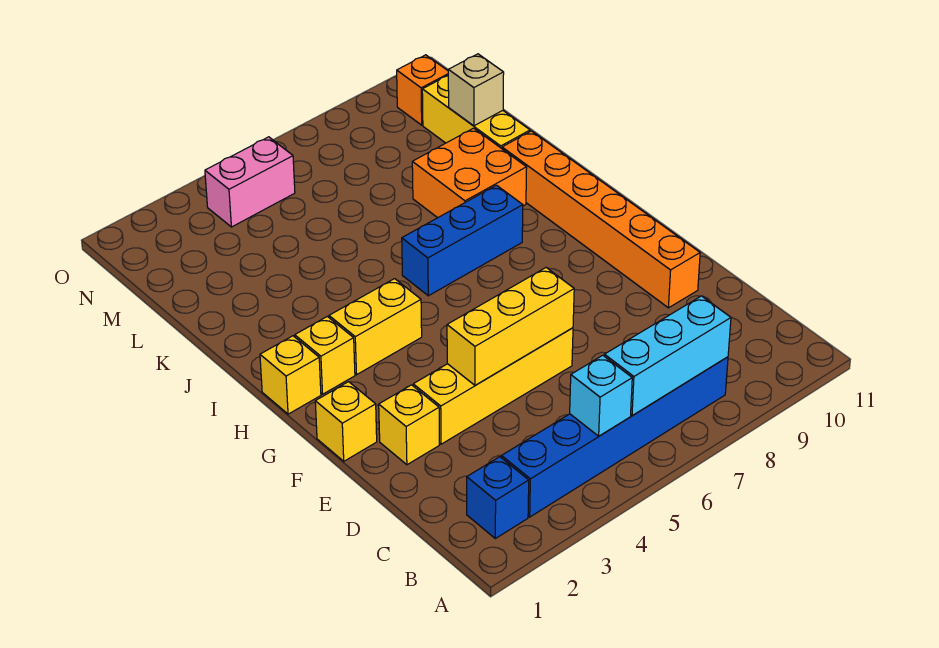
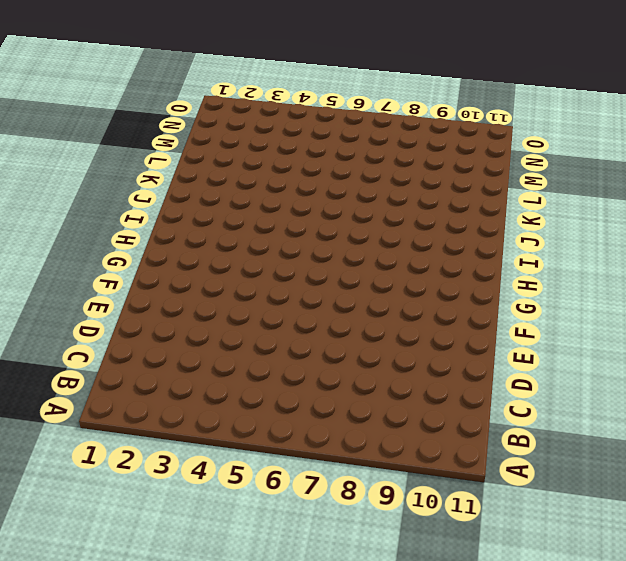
none -> blue brick B2 level 1
none -> blue brick B3:B8 level 1
none -> yellow brick E2 level 1

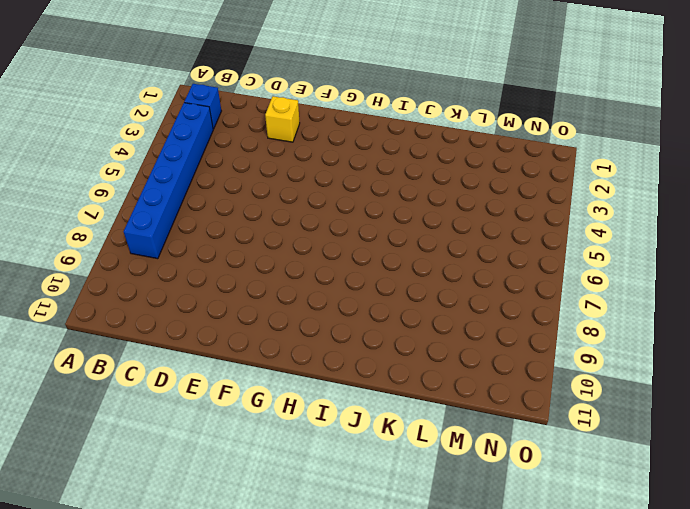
none -> yellow brick E3:E6 level 1
none -> orange brick E10:J10 level 1
none -> yellow brick F1 level 1

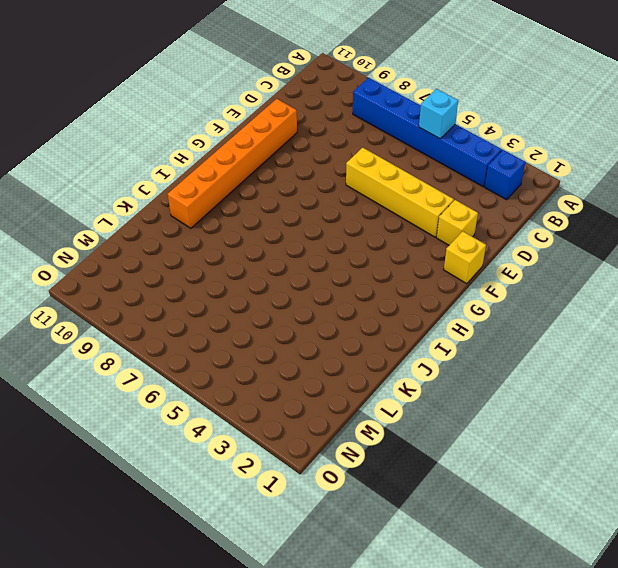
none -> yellow brick H1 level 1
none -> yellow brick H2 level 1
none -> yellow brick H3:H4 level 1

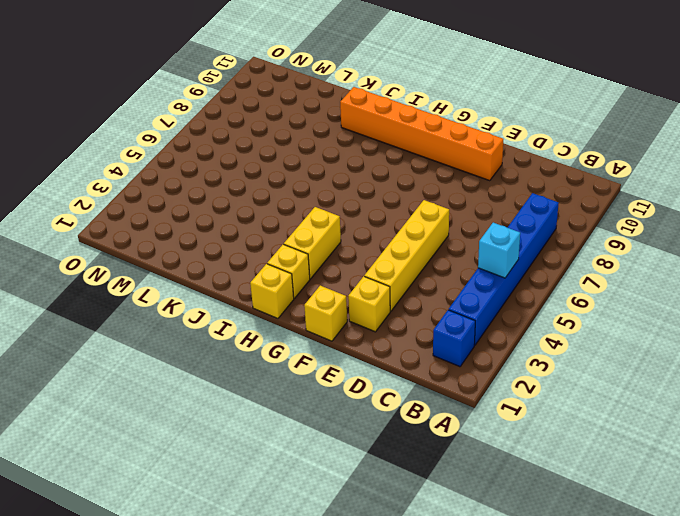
none -> blue brick I6:I8 level 1
none -> orange brick J8:K9 level 1
none -> yellow brick K10:M10 level 1

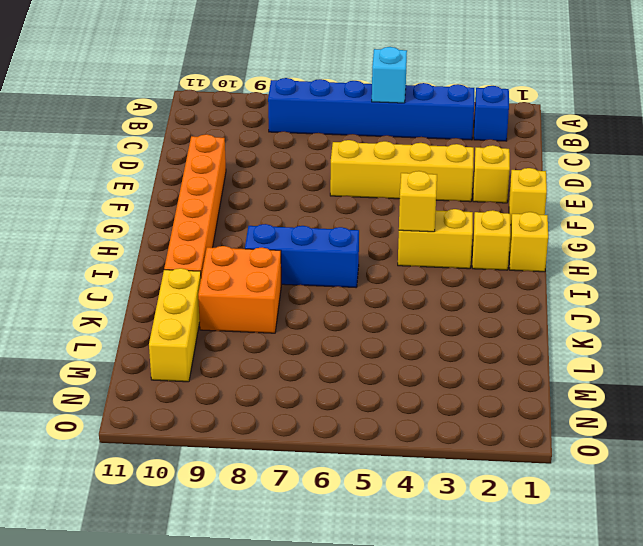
yellow brick H4 level 2 -> none
none -> pink brick N4:N5 level 1
none -> orange brick N10 level 1
none -> cyan brick B6:B8 level 2

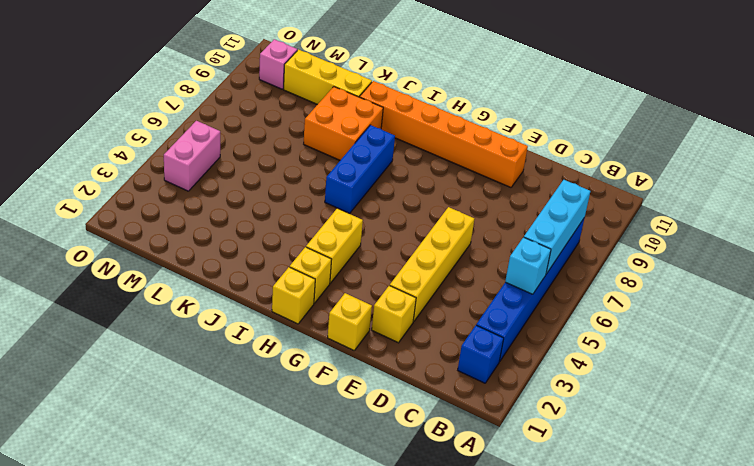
pink brick N10 level 1 -> orange brick N10 level 1
none -> yellow brick E4:E6 level 2
none -> tan brick L10 level 2

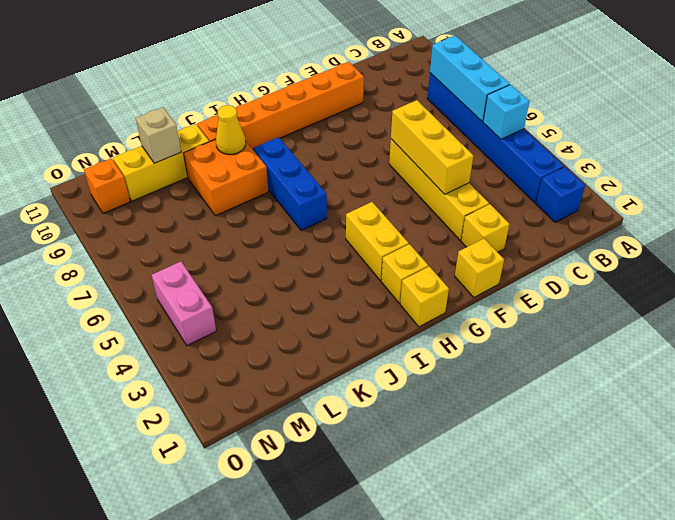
yellow cone J9 level 2 -> none

